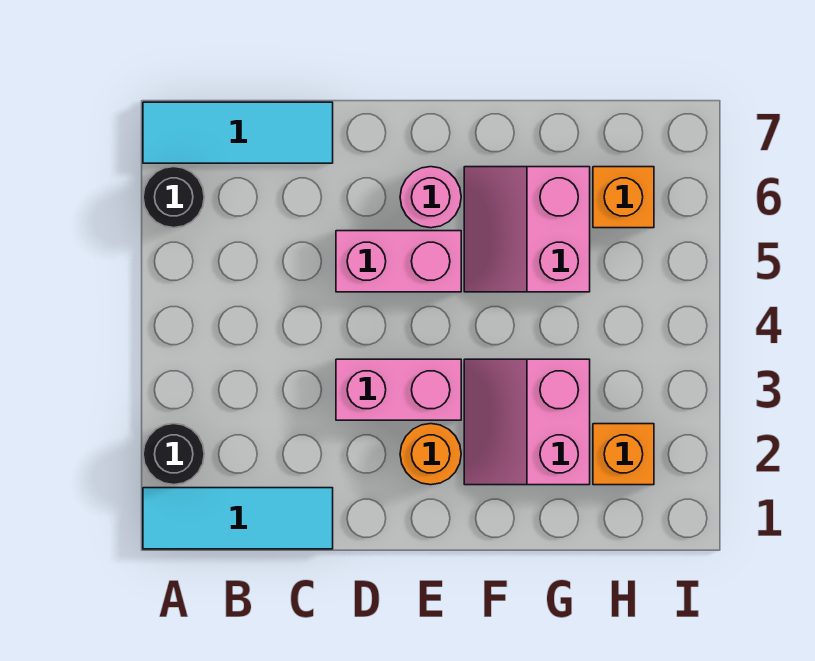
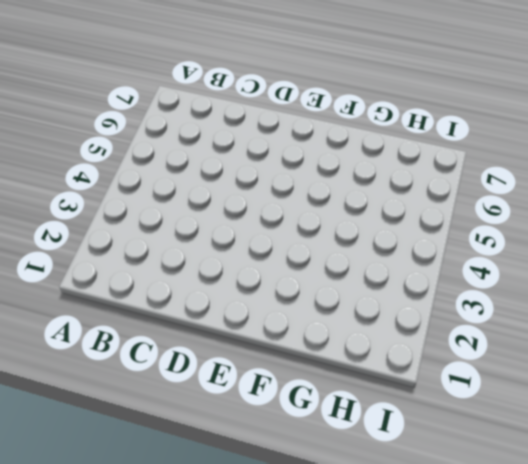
none -> cyan tile A1:C1 level 1
none -> black round brick A2 level 1
none -> black round brick A6 level 1

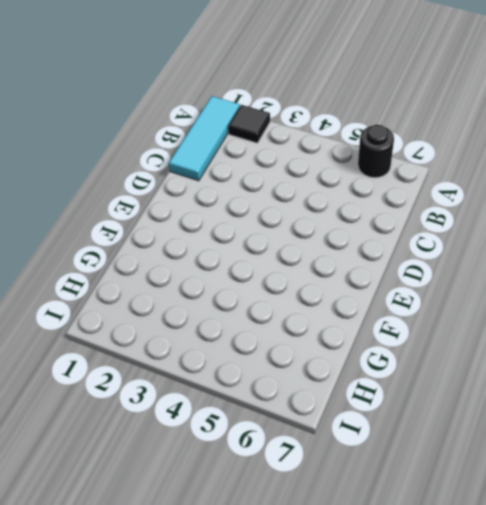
black tile A2 level 1 -> black round brick A2 level 1
none -> cyan tile A7:C7 level 1
none -> pink brick D3:E3 level 1
none -> pink brick D5:E5 level 1

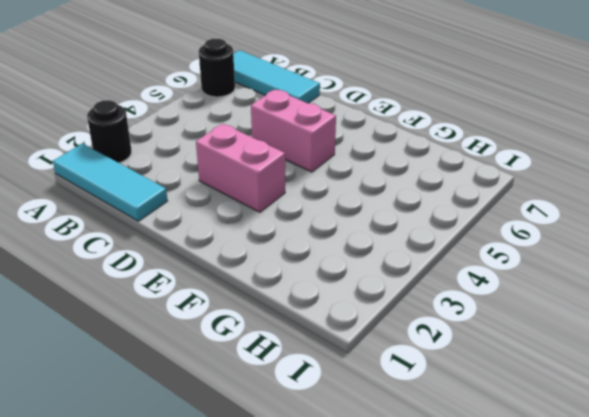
none -> orange round brick E2 level 1
none -> pink round brick E6 level 1
none -> pink slope F2:G3 level 1 top G

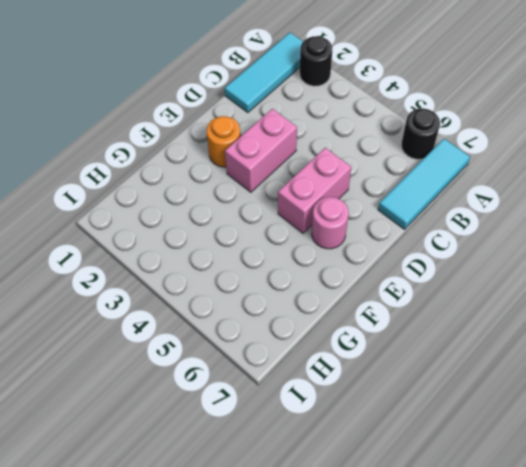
none -> pink slope F2:G3 level 1 top G
none -> pink slope F5:G6 level 1 top G
none -> orange brick H2 level 1

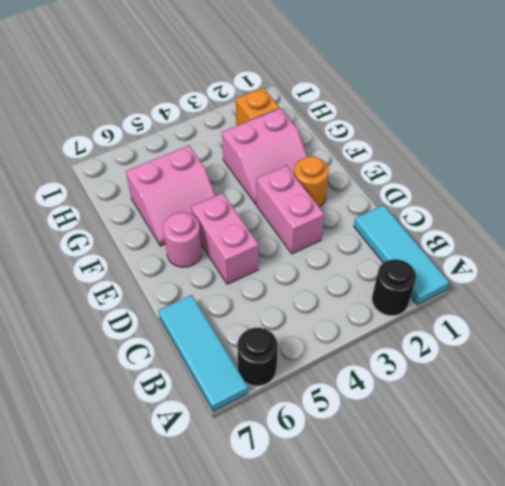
none -> orange brick H6 level 1

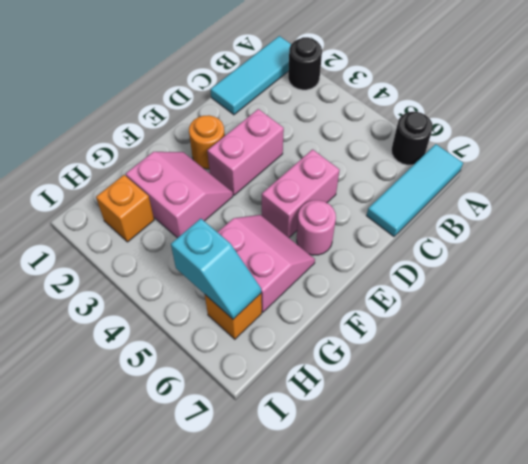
cyan slope H5:H6 level 2 top 5 -> none

